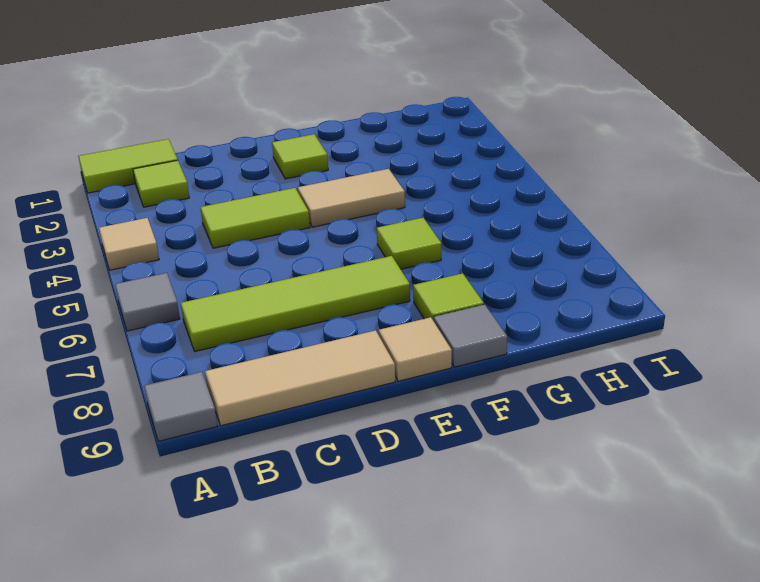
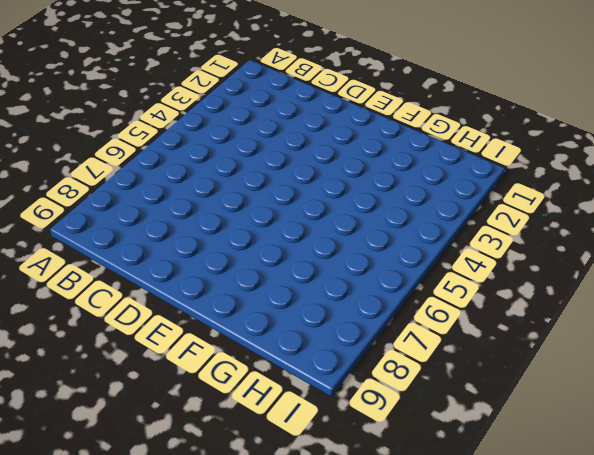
none -> lime tile A1:B1 level 1
none -> tan tile A4 level 1
none -> grey tile A6 level 1

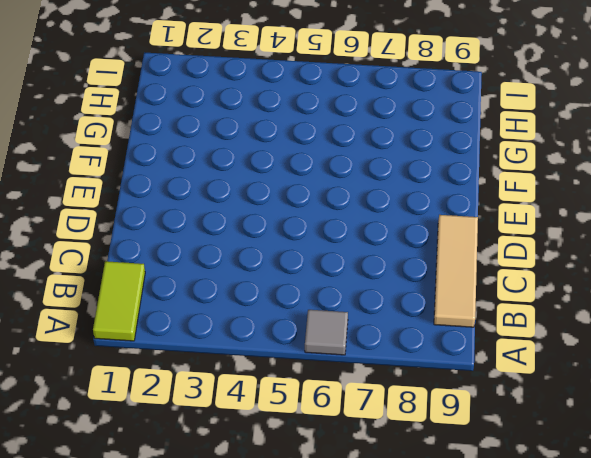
none -> tan tile A4 level 1
none -> grey tile A9 level 1
none -> lime tile B2 level 1

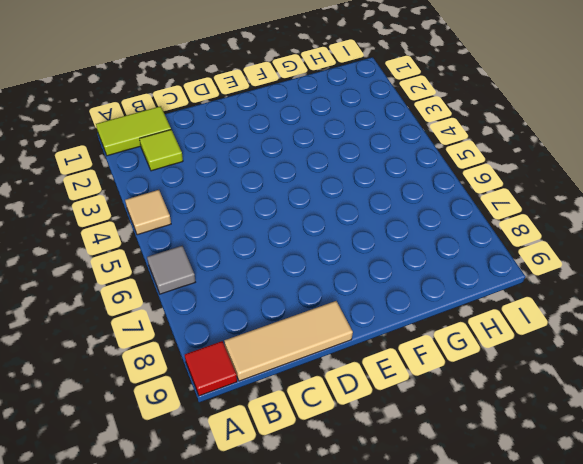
red tile A9 level 1 -> grey tile A9 level 1
none -> lime tile B7:E7 level 1
none -> lime tile C4:D4 level 1
none -> lime tile E2 level 1

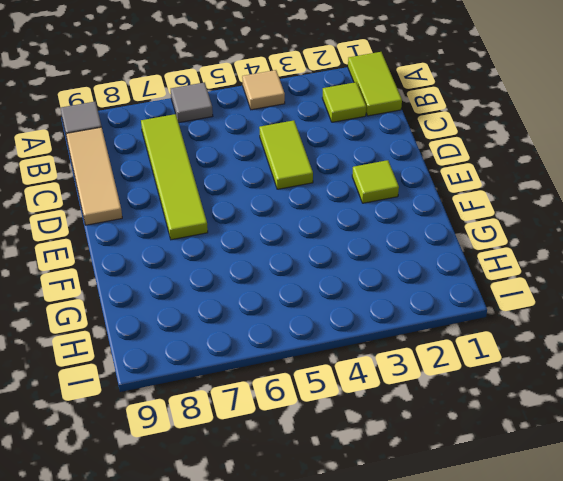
none -> tan tile E4:F4 level 1
none -> tan tile E9 level 1
none -> lime tile F6 level 1

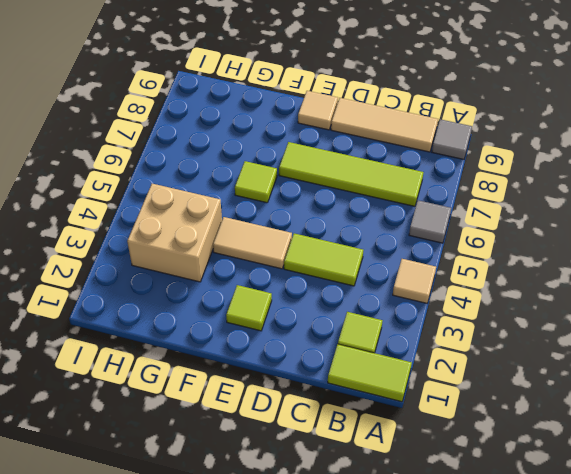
tan brick G3:H4 level 1 -> none
none -> lime tile F8 level 1
none -> grey tile F9 level 1

